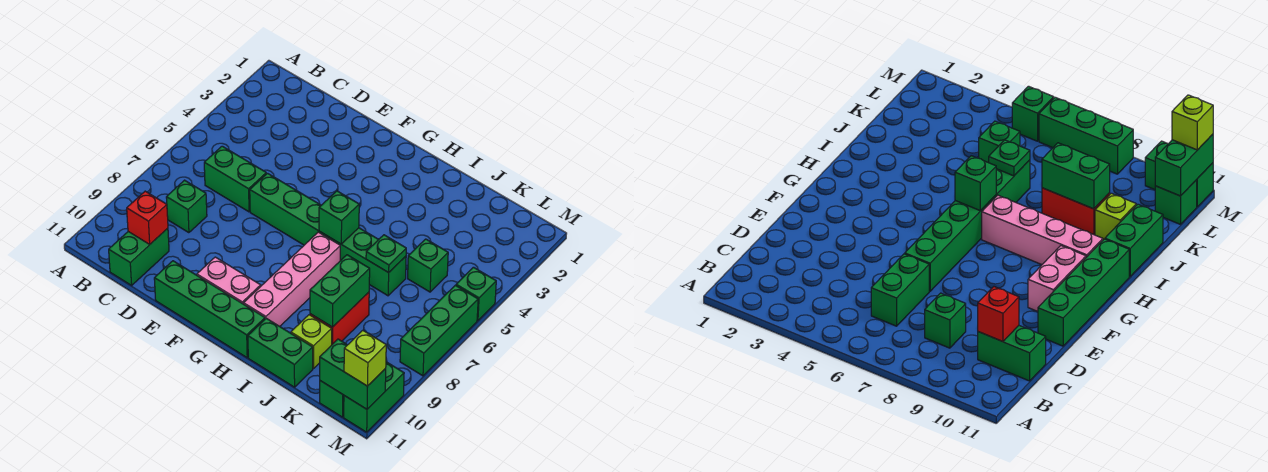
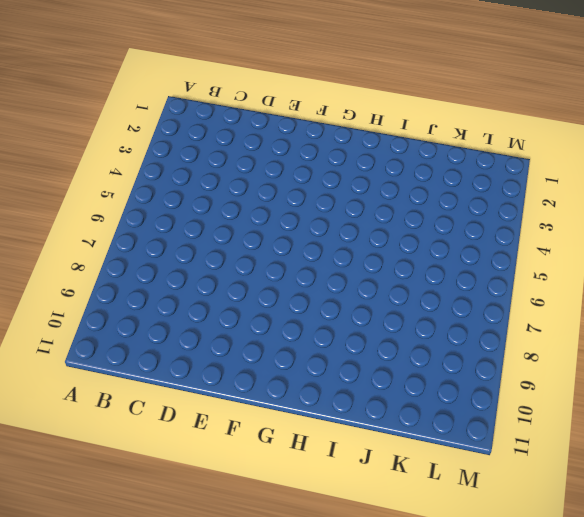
none -> green brick C6:D6 level 1
none -> green brick C8 level 1
none -> green brick C10:C11 level 1

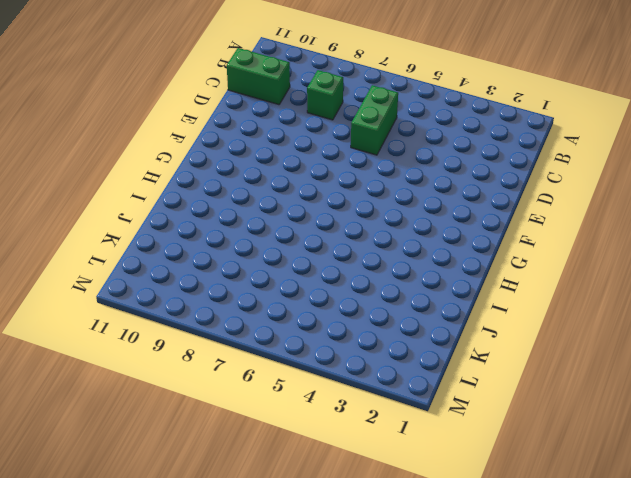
none -> green brick E6:J6 level 1
none -> green brick E11:H11 level 1
none -> pink brick F10:G10 level 1

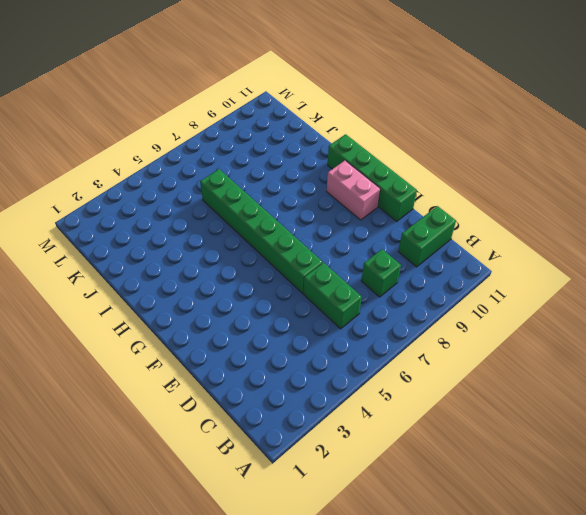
none -> pink brick H7:H10 level 1
none -> green brick I11:J11 level 1
none -> red brick J8:J9 level 1

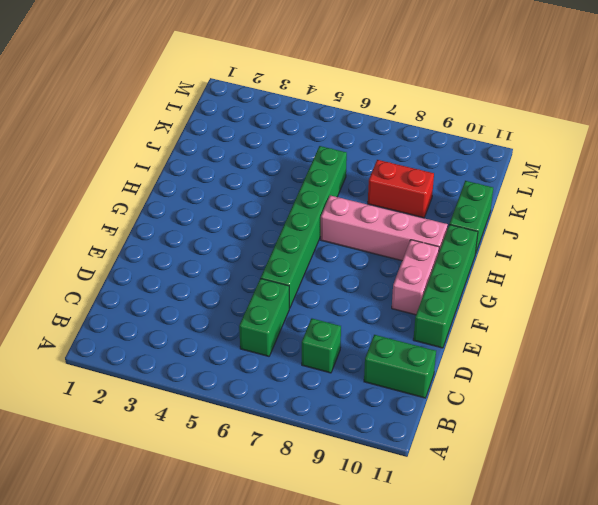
none -> lime brick J10 level 1
none -> green brick K5 level 1
none -> green brick L11 level 1

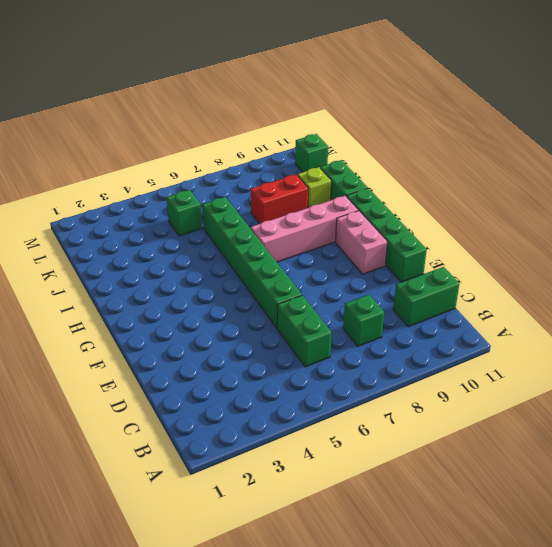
none -> green brick M5 level 1
none -> green brick M6:M8 level 1
none -> green brick M10:M11 level 1

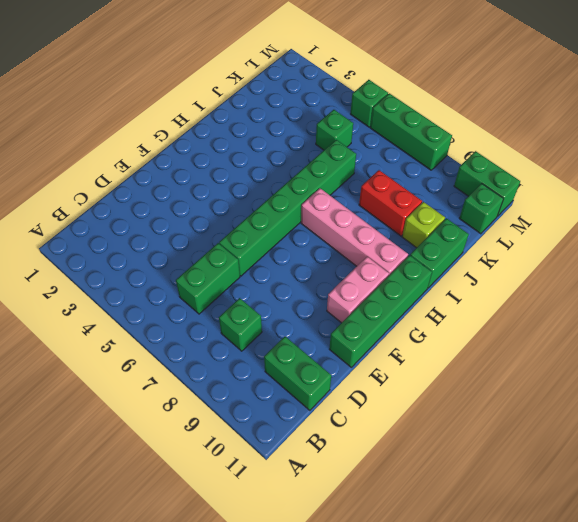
none -> red brick C10 level 2
none -> green brick H6 level 2
none -> green plate J6 level 2

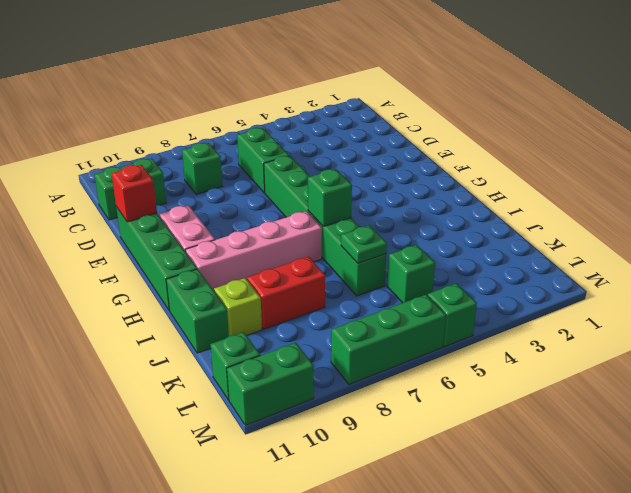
red brick E11 level 2 -> red brick C10 level 2
none -> green brick J8:J9 level 2
none -> green brick L11:M11 level 2
none -> lime brick M11 level 3

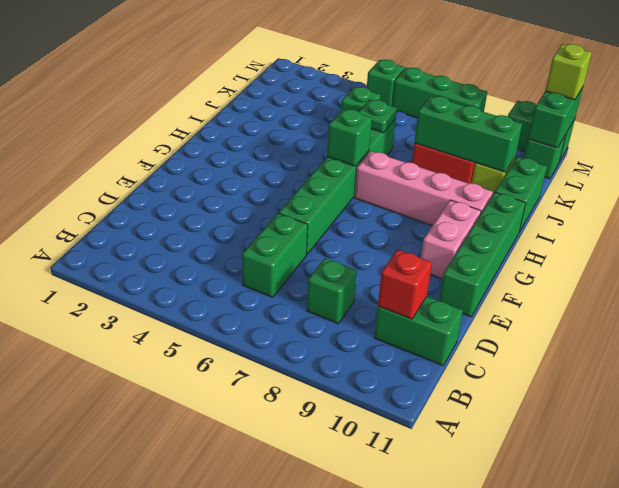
green brick J8:J10 level 2 -> green brick J8:J9 level 2

